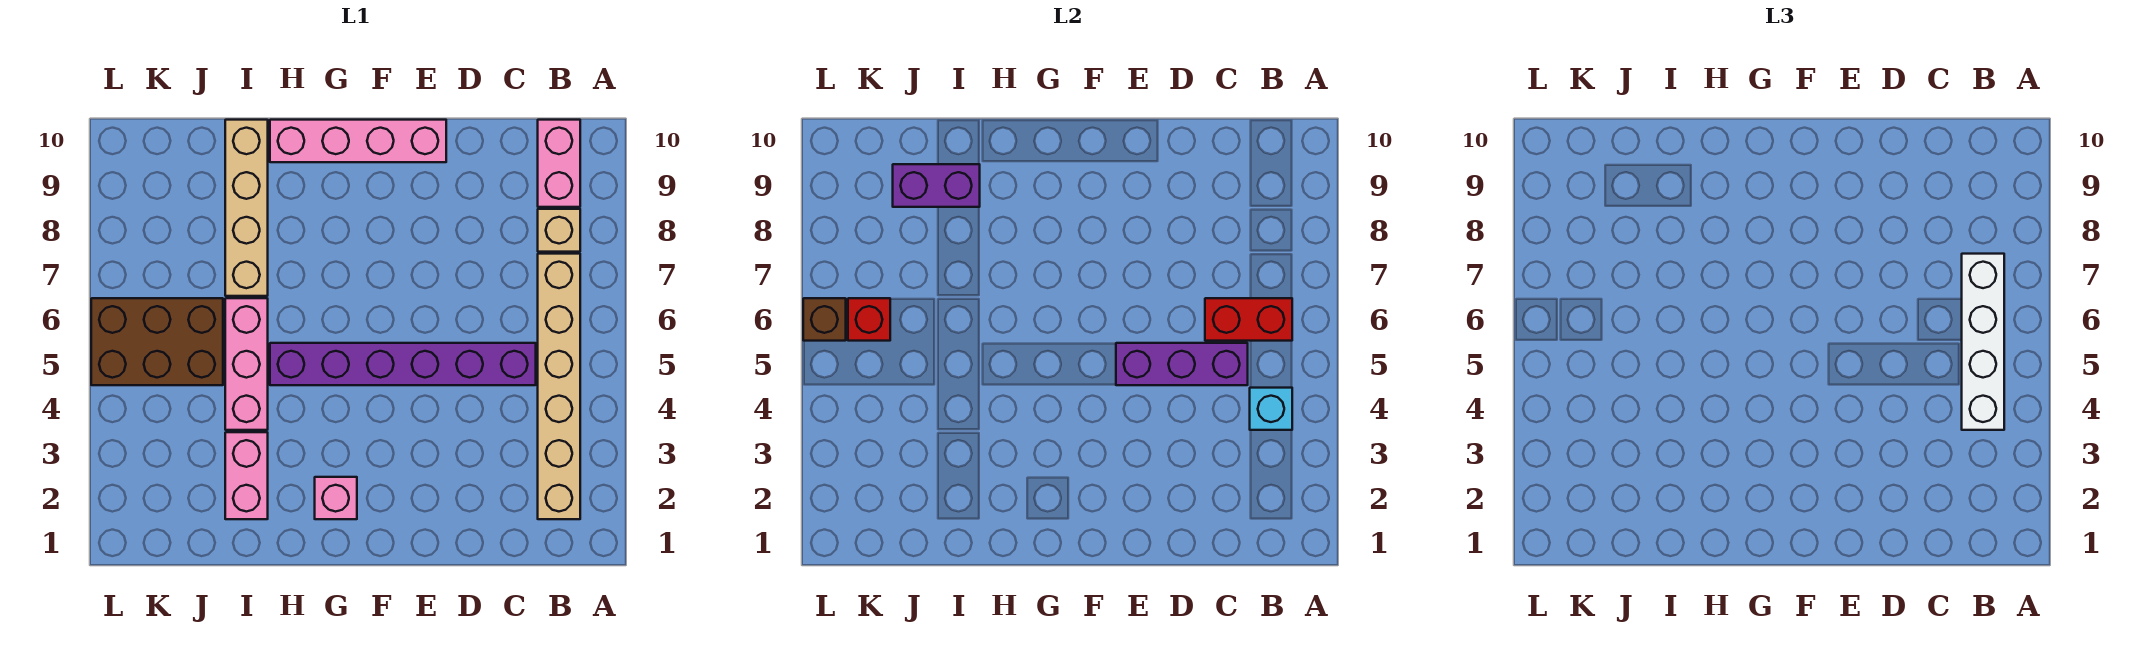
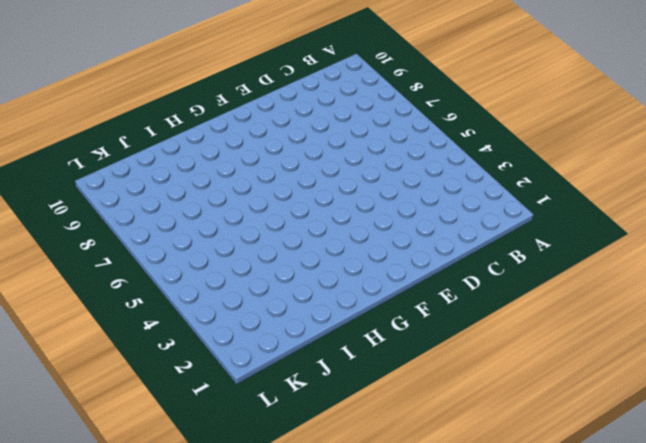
none -> tan brick B2:B7 level 1
none -> tan brick B8 level 1
none -> pink brick B9:B10 level 1

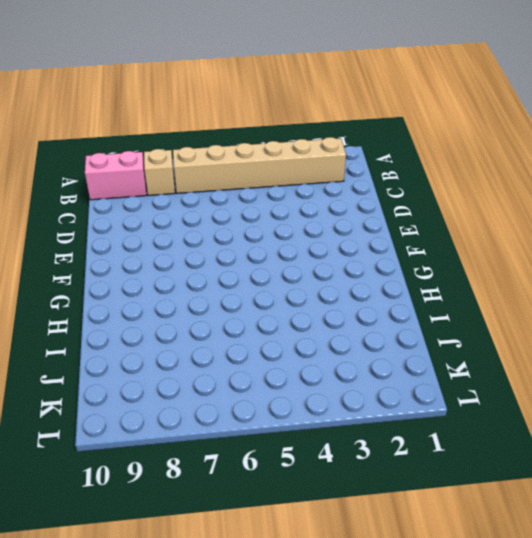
none -> purple brick C5:H5 level 1
none -> pink brick E10:H10 level 1
none -> pink brick G2 level 1

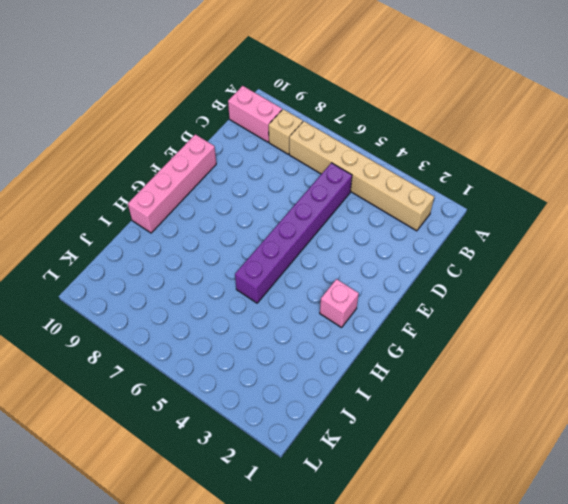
none -> pink brick I2:I3 level 1
none -> pink brick I4:I6 level 1
none -> tan brick I7:I10 level 1

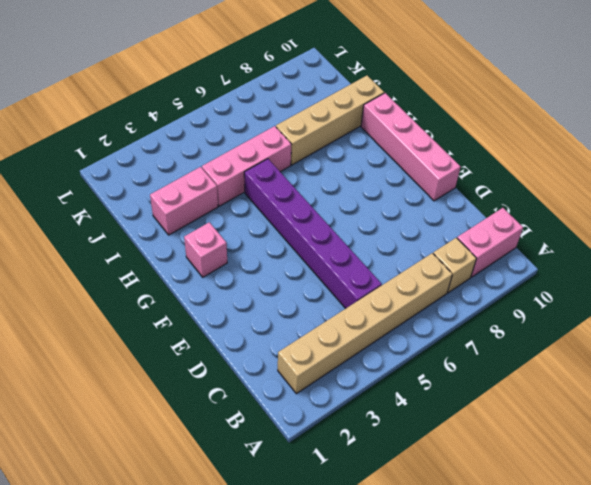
none -> brown brick J5:L6 level 1
none -> cyan brick B4 level 2
none -> red brick B6:C6 level 2

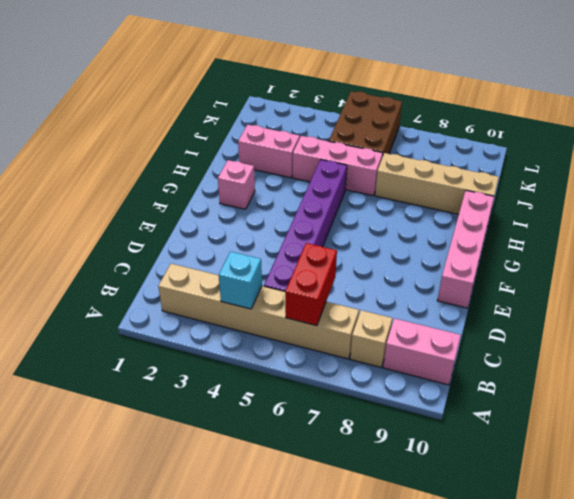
none -> purple brick C5:E5 level 2
none -> purple brick I9:J9 level 2
none -> red brick K6 level 2

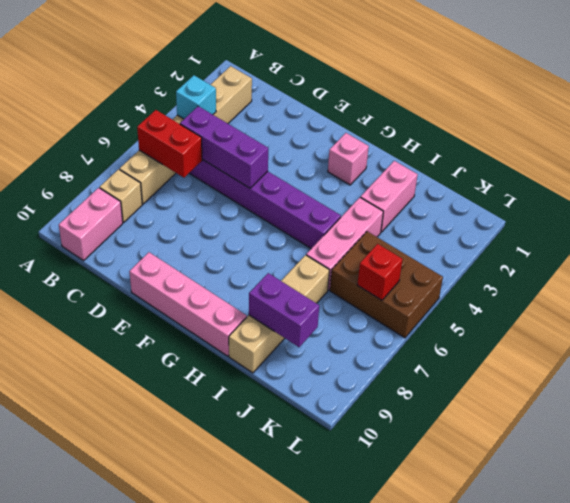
none -> brown brick L6 level 2
none -> white brick B4:B7 level 3

